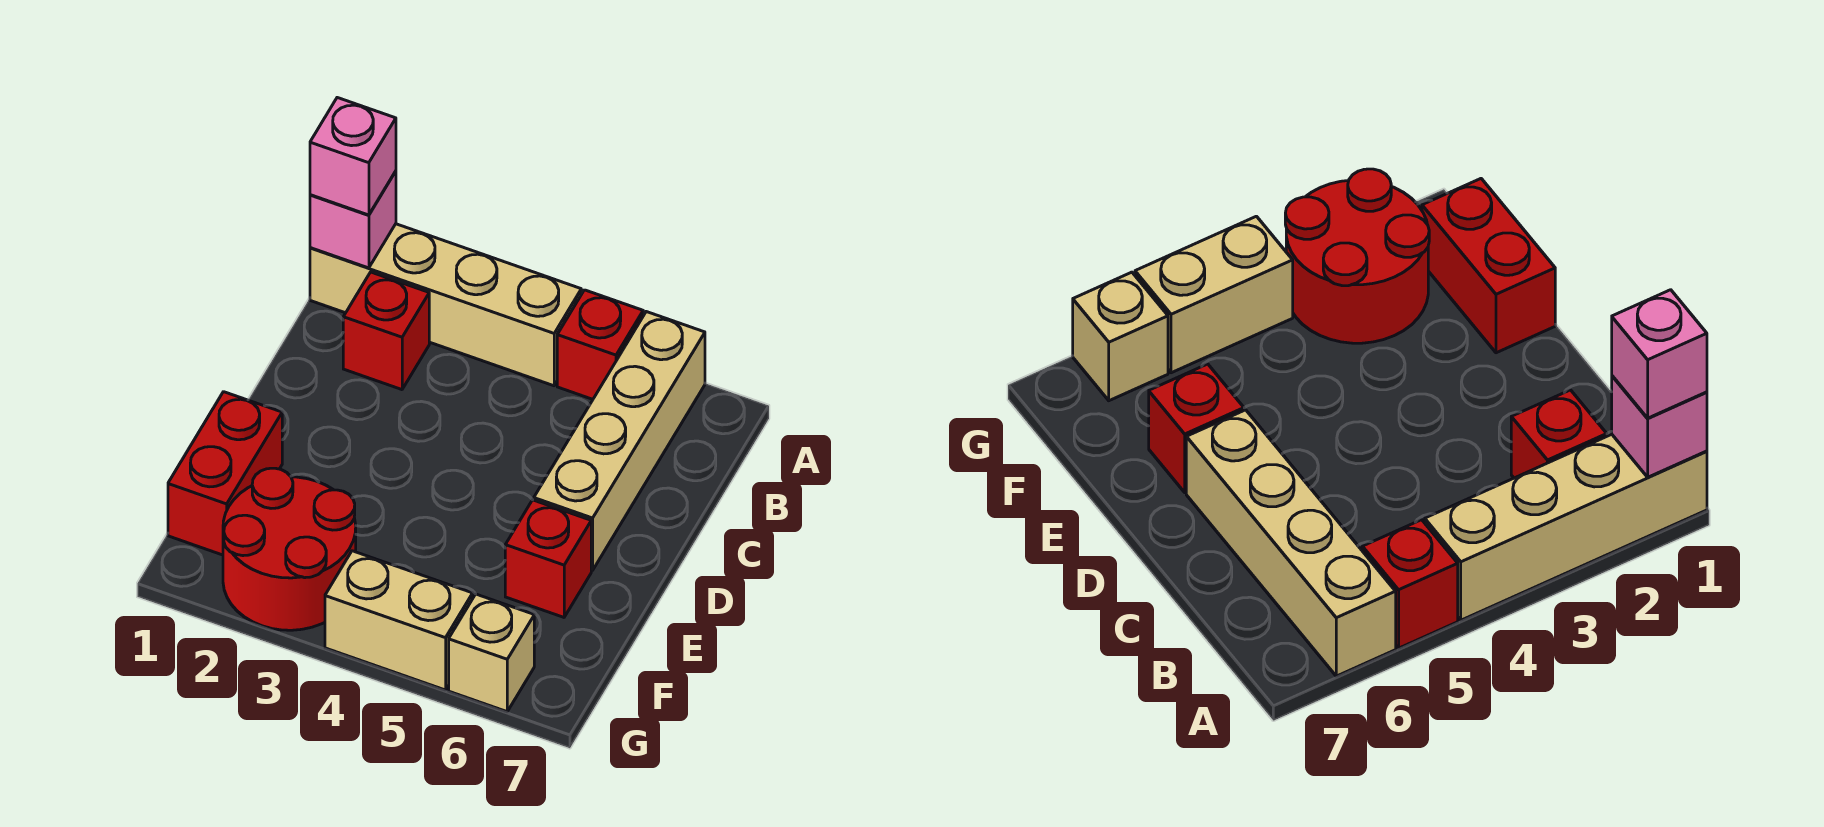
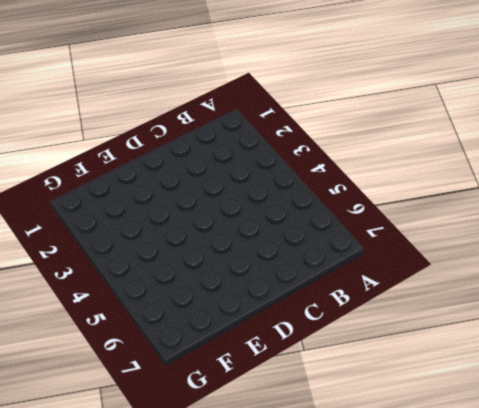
none -> tan brick A1:A4 level 1
none -> red brick A5 level 1

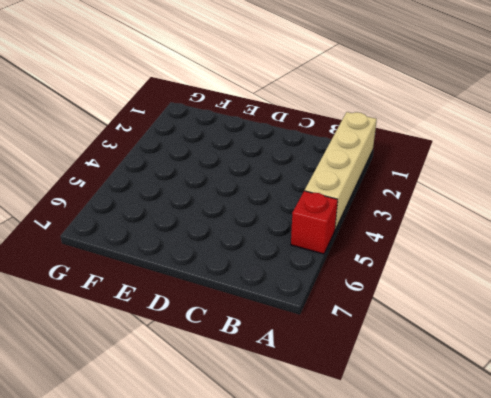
none -> tan brick A6:D6 level 1
none -> red brick B2 level 1

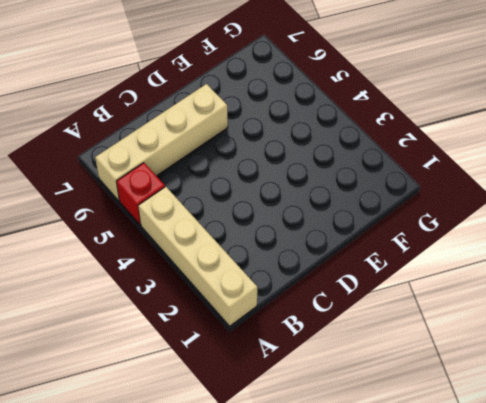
none -> red brick B2 level 1
none -> red brick E1:F1 level 1

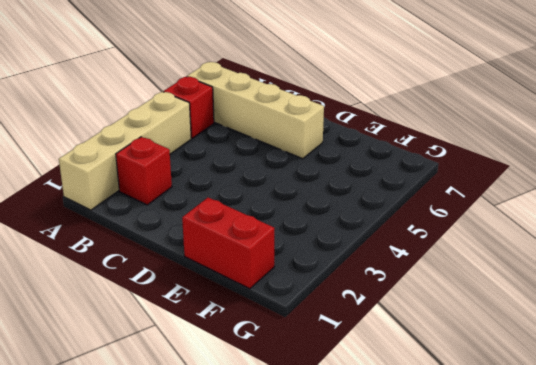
none -> red brick E6 level 1
none -> red round brick F2:G3 level 1

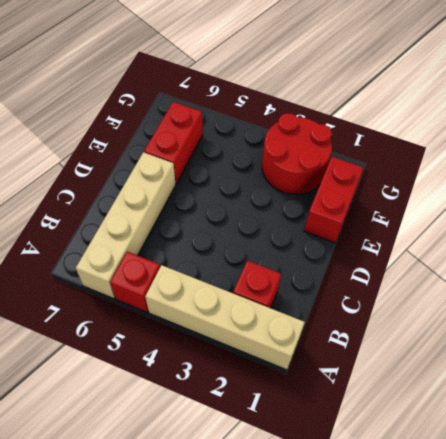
red brick E6:F6 level 1 -> red brick E6 level 1
none -> tan brick G4:G5 level 1
none -> tan brick G6 level 1

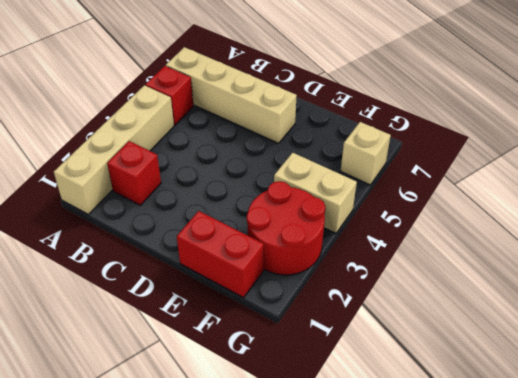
tan brick F4:G4 level 1 -> tan brick G4:G5 level 1
none -> red brick E6 level 1
none -> pink brick A1 level 2

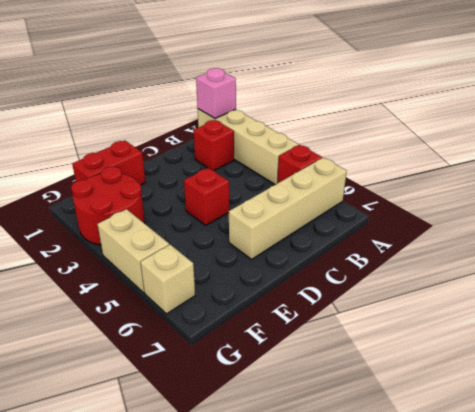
red brick D4 level 1 -> red brick E6 level 1
none -> pink brick A1 level 3

